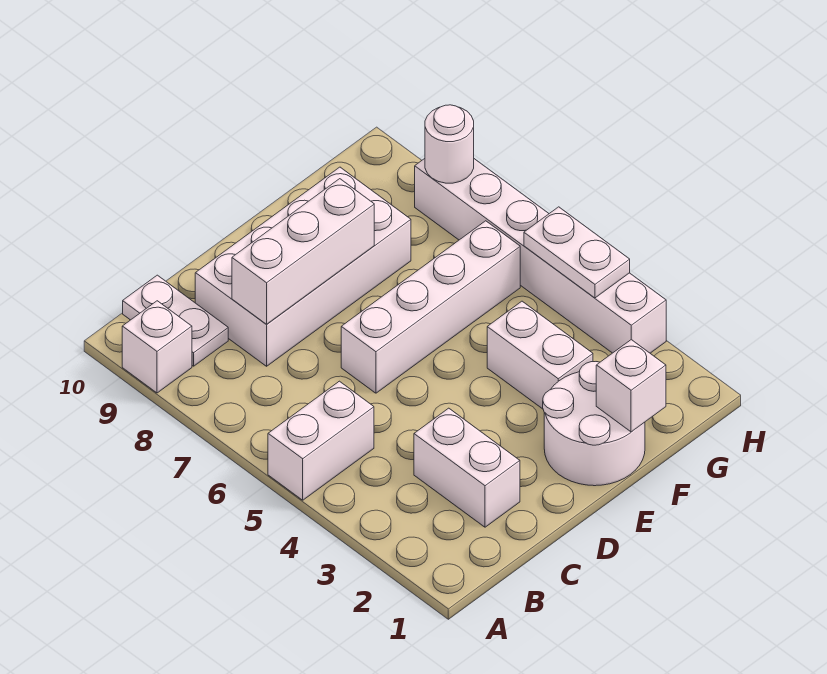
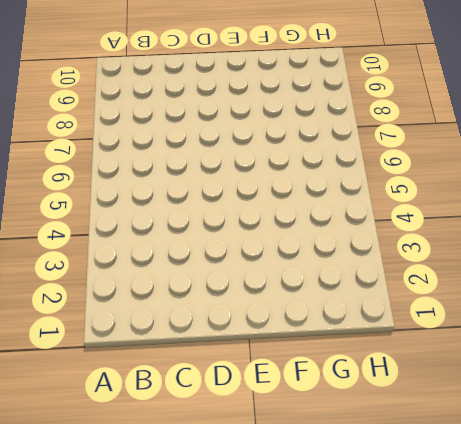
none -> white brick A5:B5 level 1
none -> white brick A9 level 1
none -> white plate B9:B10 level 1

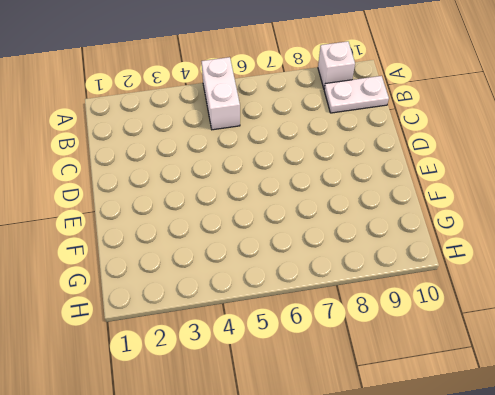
none -> white brick C2:C3 level 1
none -> white brick C8:F9 level 1
none -> white brick D6:G6 level 1

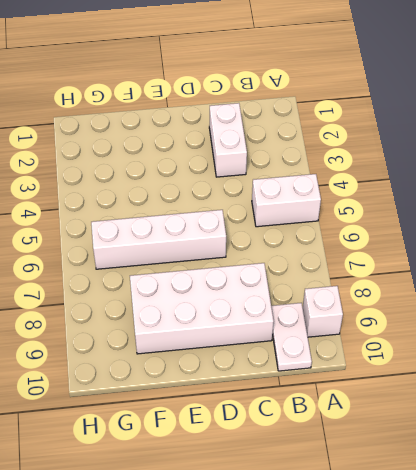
none -> white round brick E1:F2 level 1
none -> white brick F3:F4 level 1
none -> white brick H3:H8 level 1

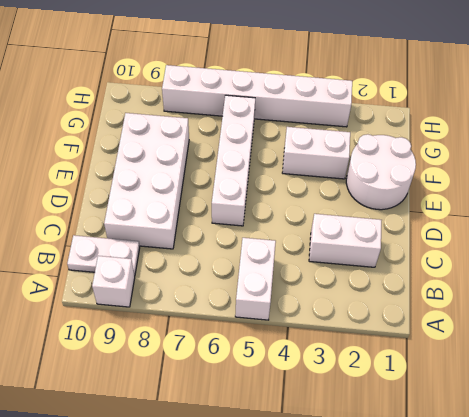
none -> white brick C8:E8 level 2
none -> white brick F1 level 2
none -> white plate H4:H5 level 2

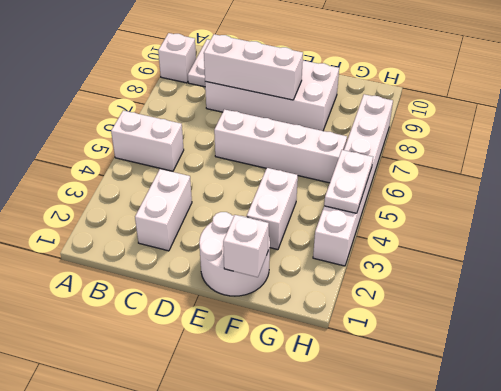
none -> white round brick H8 level 2

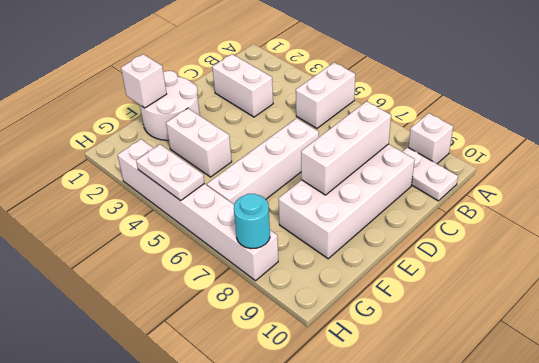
cyan round brick H8 level 2 -> white round brick H8 level 2

